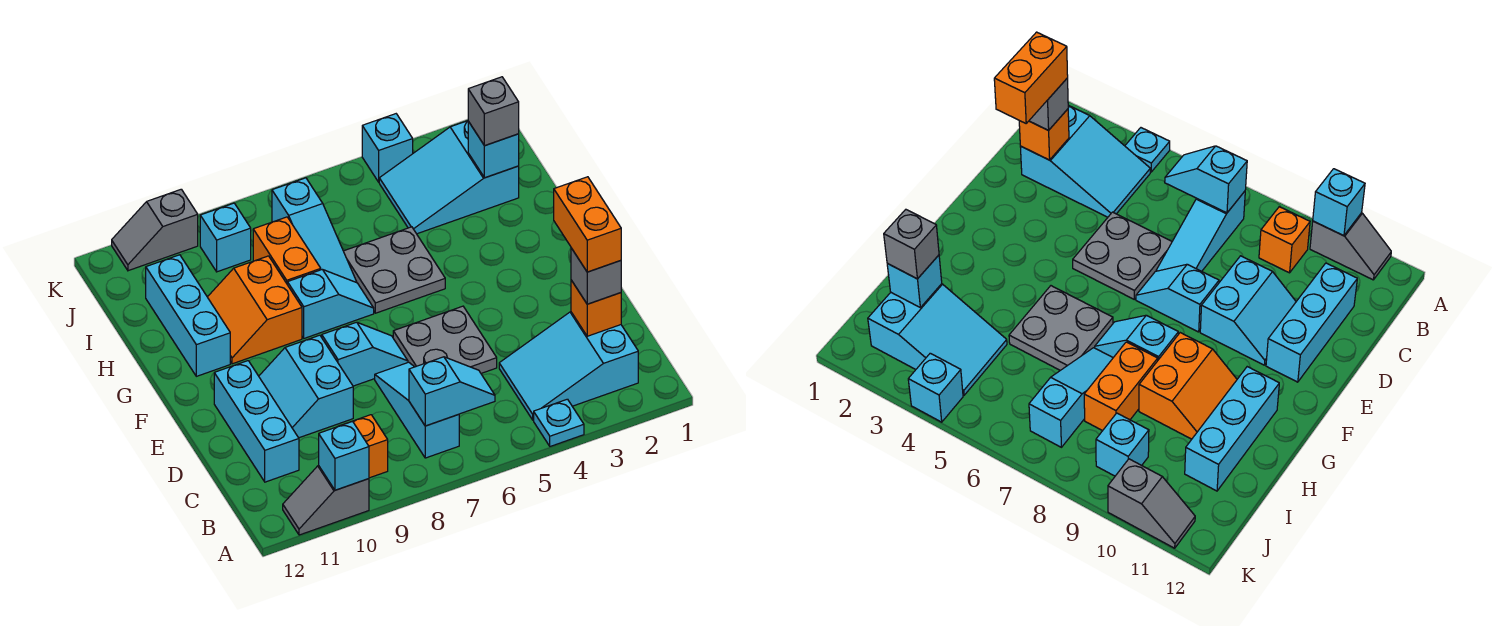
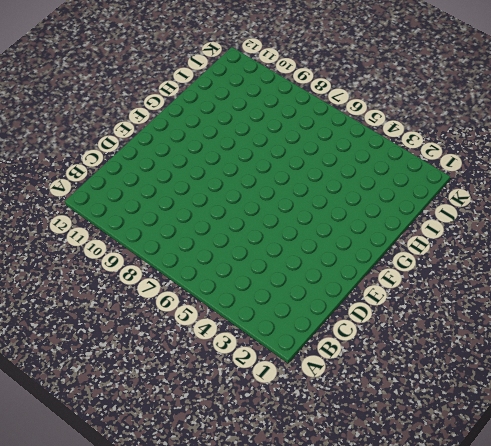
none -> cyan plate A4 level 1
none -> grey slope A10:A11 level 1 top 10
none -> cyan slope B2:C4 level 1 top 2

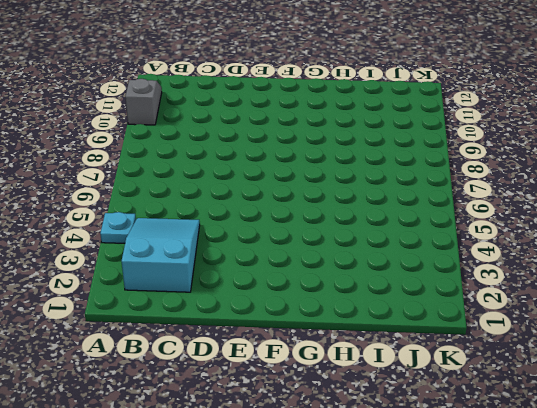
none -> cyan slope B7:D7 level 1 top B
none -> orange brick B9 level 1
none -> cyan brick C11:E11 level 1

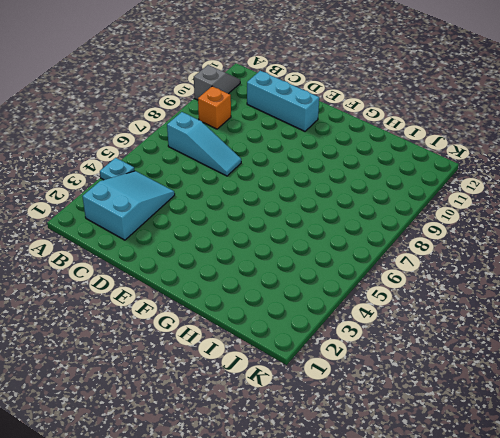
none -> grey plate D5:E6 level 1
none -> cyan slope D9:E10 level 1 top 9
none -> cyan slope E7:E8 level 1 top 8

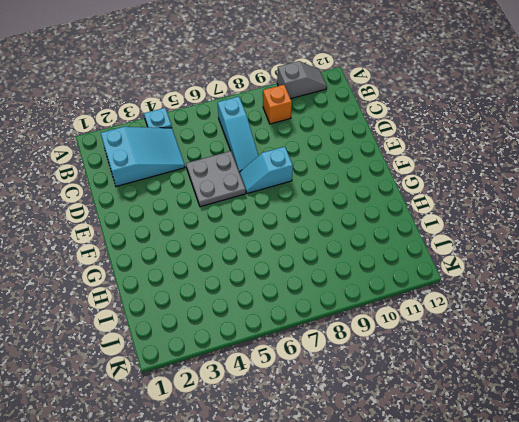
none -> cyan brick C11:E11 level 1
none -> cyan slope D9:E10 level 1 top 9
none -> grey plate G5:H6 level 1

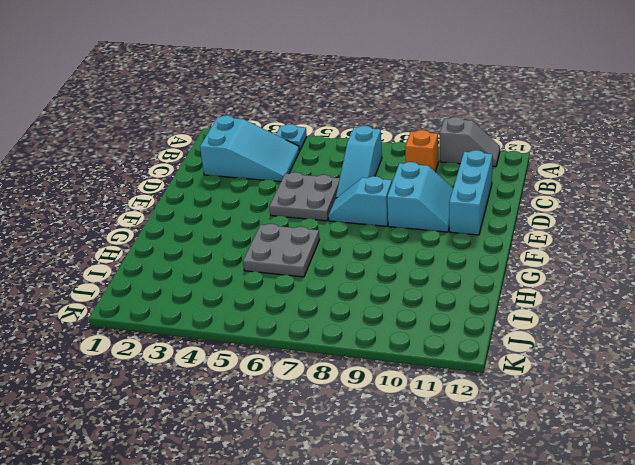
none -> cyan slope G7:G8 level 1 top 8
none -> orange slope G9:H10 level 1 top 9
none -> cyan brick G11:I11 level 1

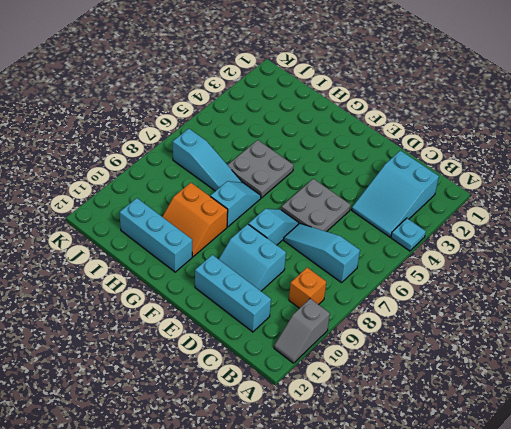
none -> orange brick H8:I8 level 1
none -> cyan slope I2:J4 level 1 top 2
none -> cyan brick J9 level 1

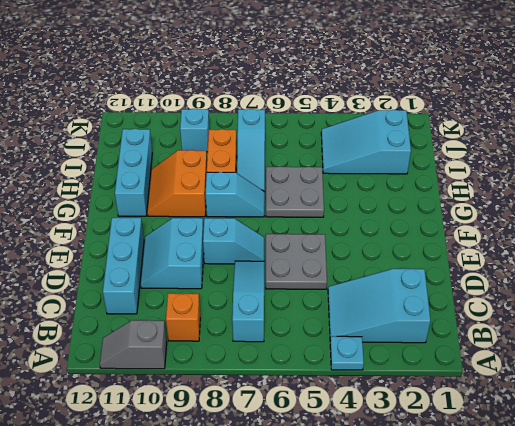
none -> cyan brick K4 level 1
none -> grey slope K10:K11 level 1 top 10
none -> cyan brick A10 level 2

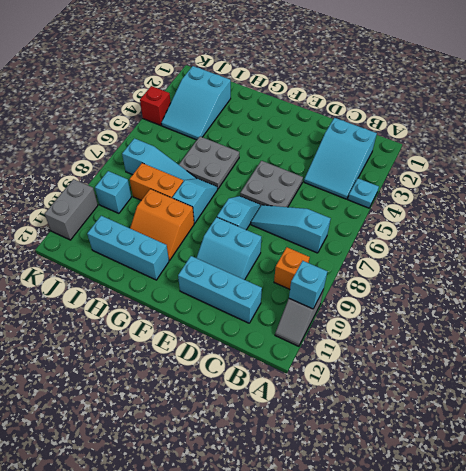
red brick K4 level 1 -> cyan brick K4 level 1
grey brick K10:K11 level 1 -> grey slope K10:K11 level 1 top 10
none -> cyan slope B6:B7 level 2 top 7
none -> orange brick C2 level 2
none -> cyan brick I2 level 2

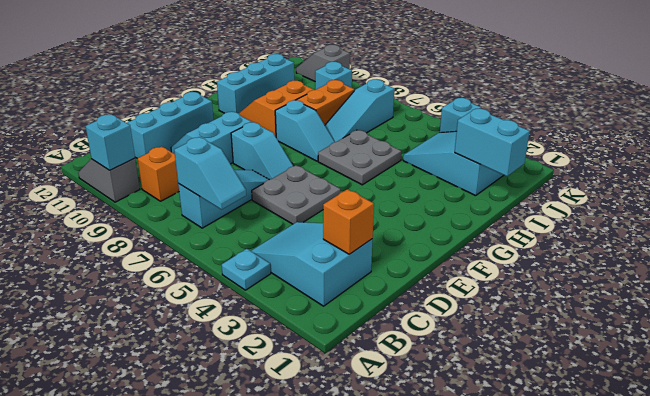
cyan brick I1:I2 level 2 -> cyan brick I2 level 2
none -> grey brick C2 level 3
none -> grey brick I2 level 3
none -> orange brick C2:D2 level 4

